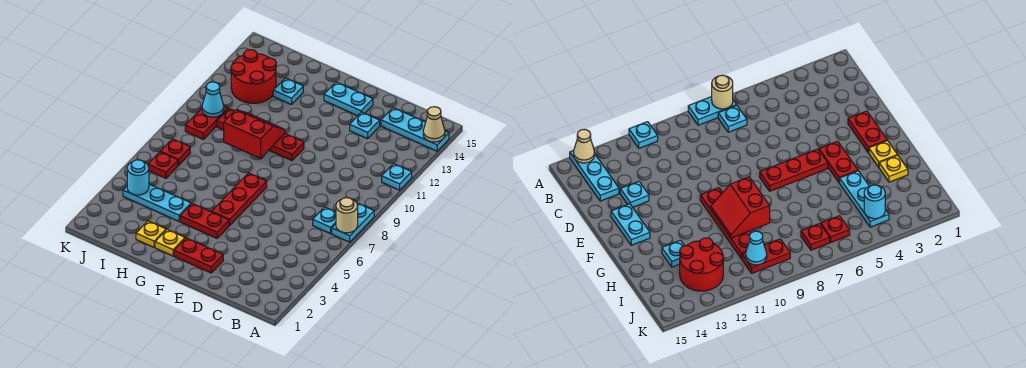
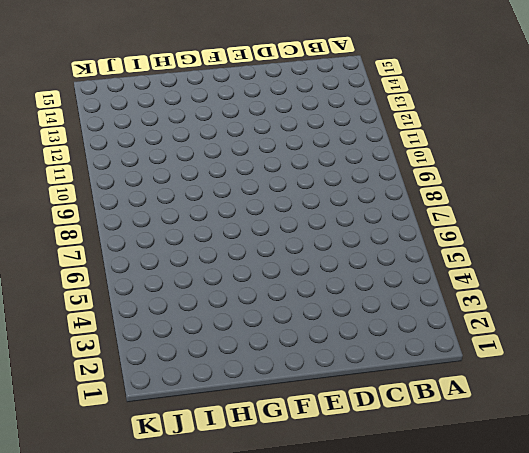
none -> cyan plate A7:A8 level 1
none -> cyan plate A11 level 1
none -> cyan plate A14:C14 level 1

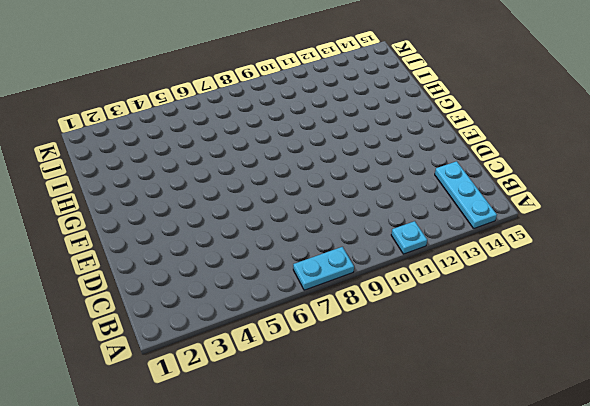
none -> cyan plate B7 level 1
none -> cyan plate D13 level 1
none -> red plate E2:F2 level 1

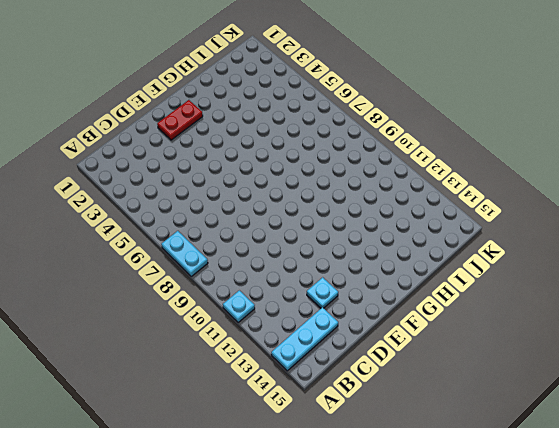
none -> cyan plate B7 level 1
none -> cyan plate E14:F14 level 1
none -> red plate F4:G4 level 1

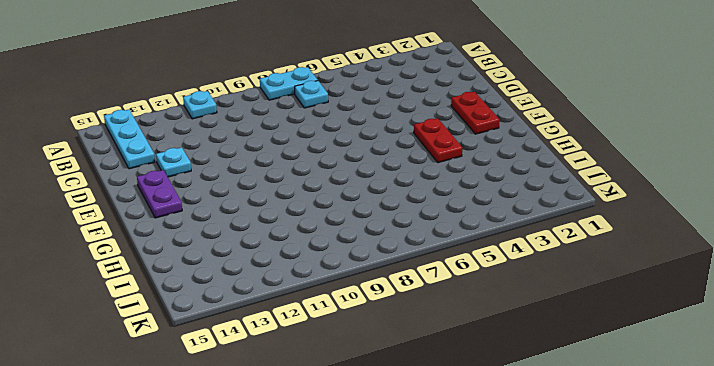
purple plate E14:F14 level 1 -> cyan plate E14:F14 level 1
none -> red plate F5:F7 level 1
none -> red plate F10:I10 level 1
none -> yellow plate G2 level 1

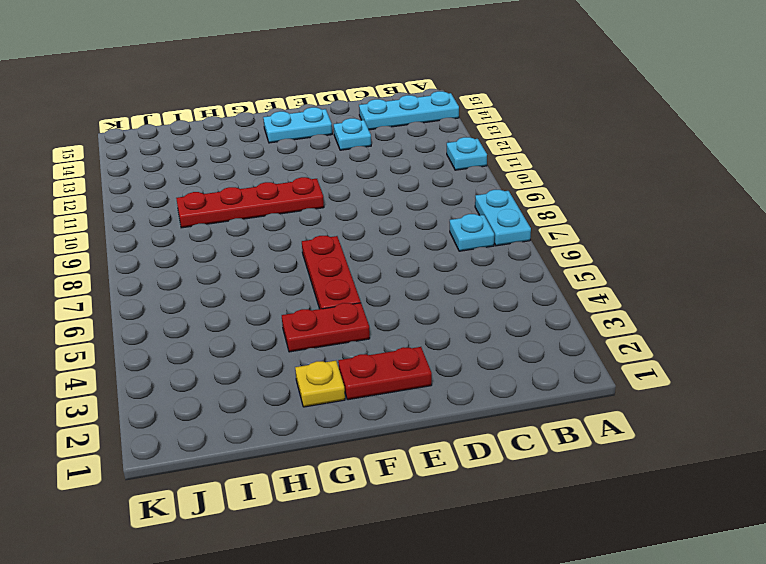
none -> yellow plate H2 level 1
none -> cyan plate H4:J4 level 1
none -> cyan plate H13 level 1

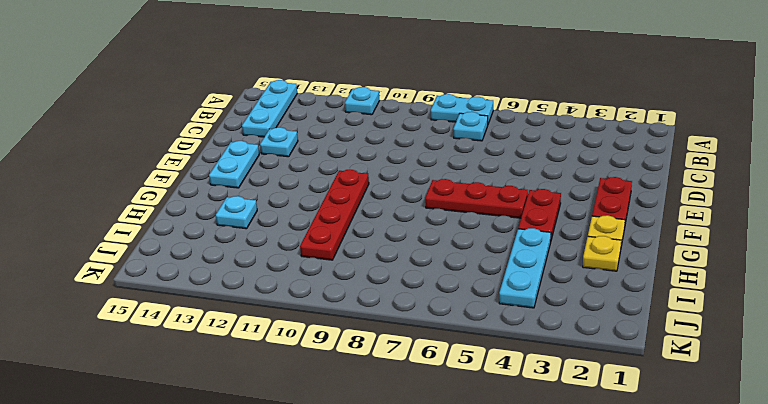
none -> red round brick I12:J13 level 1
none -> red plate J6 level 1
none -> red plate J7 level 1

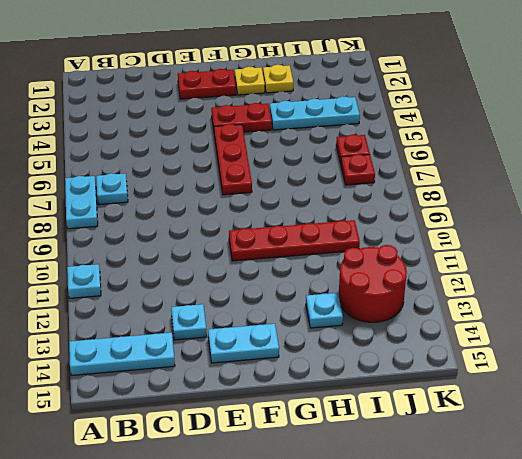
none -> red plate J9:J10 level 1
none -> tan round brick A7 level 2
none -> tan cone A14 level 2

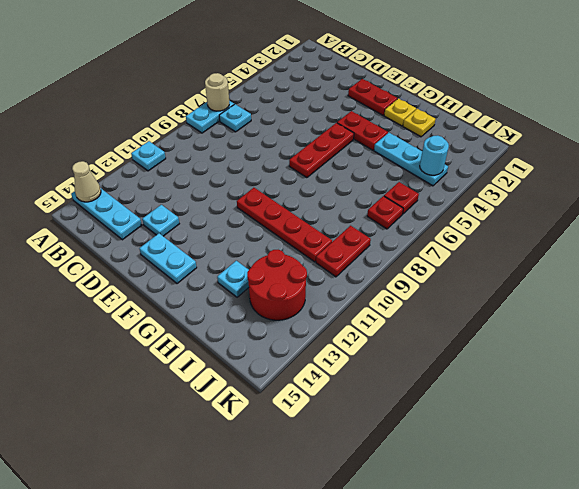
none -> red slope G9:H10 level 2 top 9
none -> cyan cone J10 level 2

